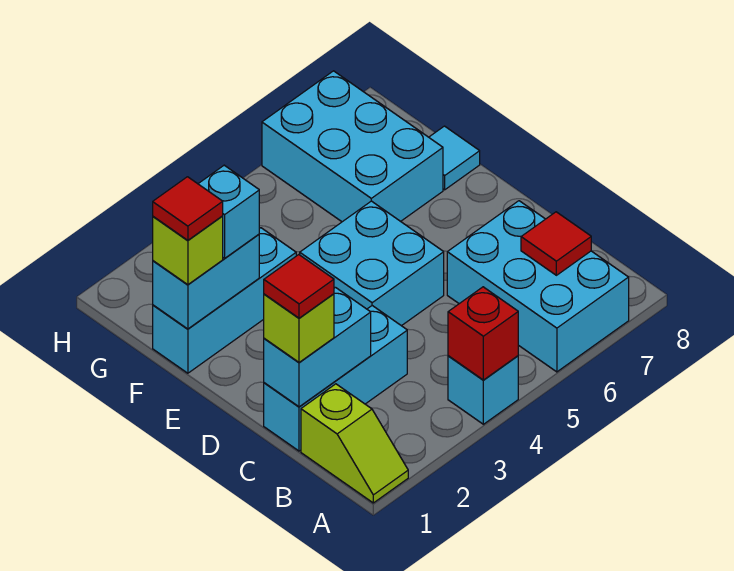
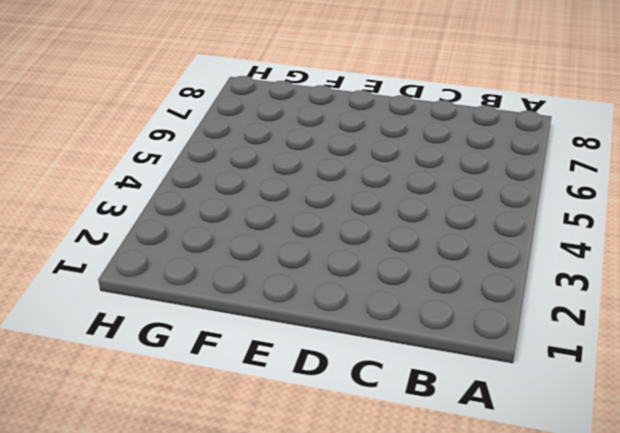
none -> lime slope A1:B1 level 1 top B
none -> cyan brick A4 level 1
none -> cyan brick A6:C7 level 1

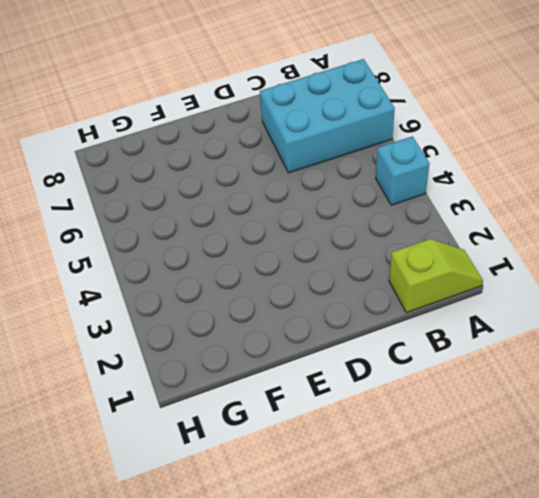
none -> cyan brick C1:C3 level 1
none -> cyan brick D4:E5 level 1
none -> cyan brick F1:F3 level 1

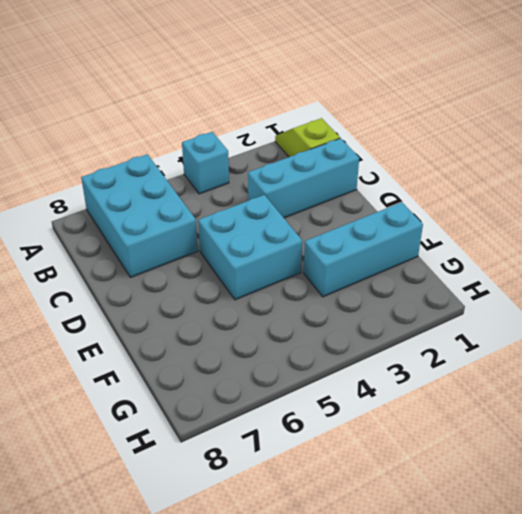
none -> cyan brick F6:H7 level 1
none -> cyan tile F8 level 1
none -> red brick A4 level 2

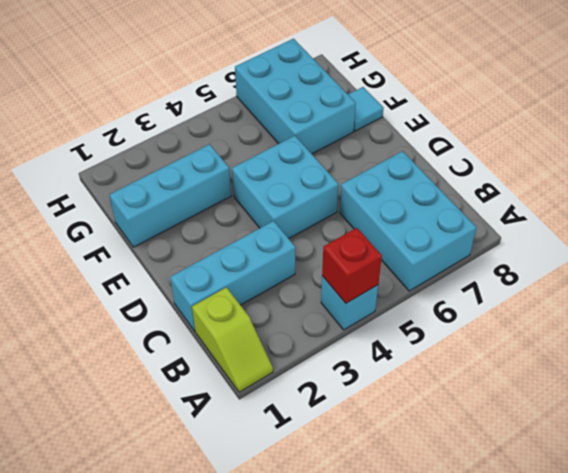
none -> red tile B7 level 2
none -> cyan brick C1:C2 level 2
none -> cyan brick F1:F2 level 2

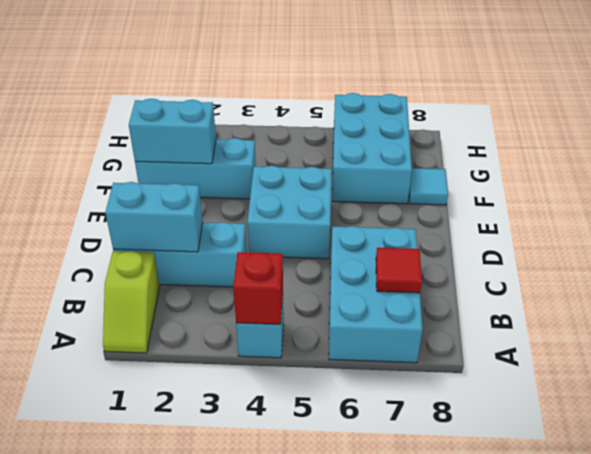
none -> lime brick C1 level 3
none -> lime brick F1 level 3
none -> cyan brick F2 level 3

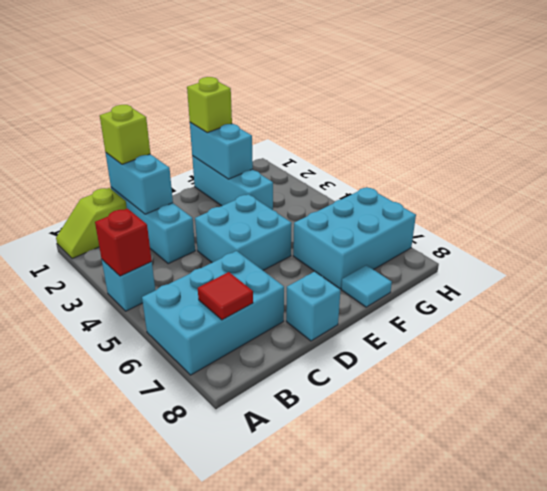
cyan brick D8 level 1 -> cyan brick F2 level 3
none -> red tile C1 level 4
none -> red tile F1 level 4

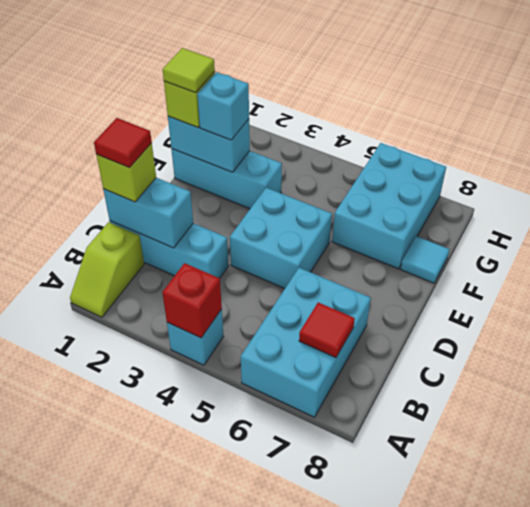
lime tile F1 level 4 -> red tile F1 level 4

